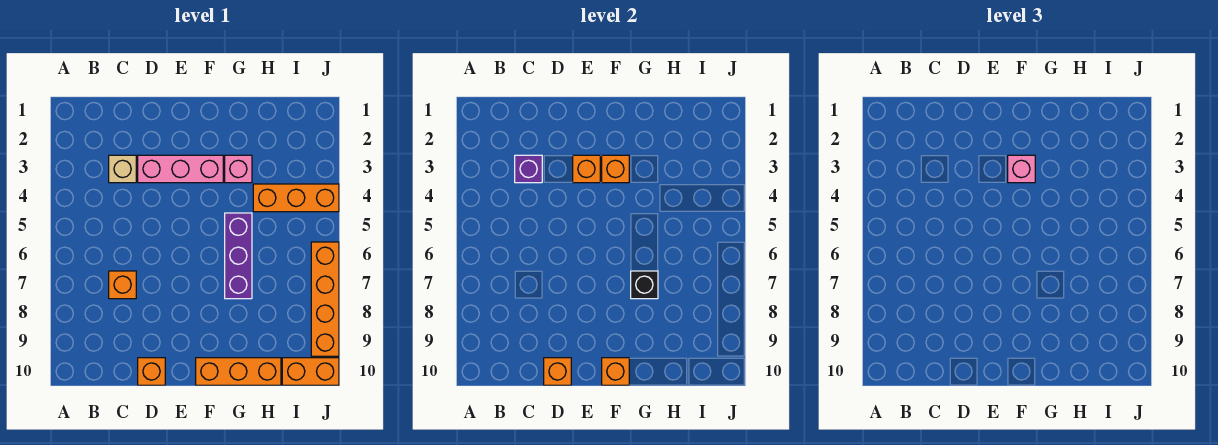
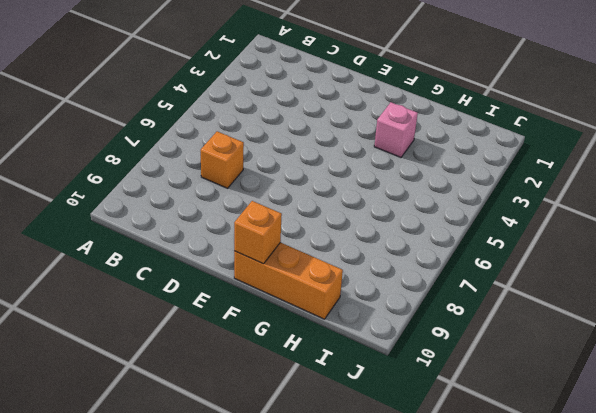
none -> tan brick C3 level 1
none -> pink brick D3:F3 level 1
none -> orange brick D10 level 1

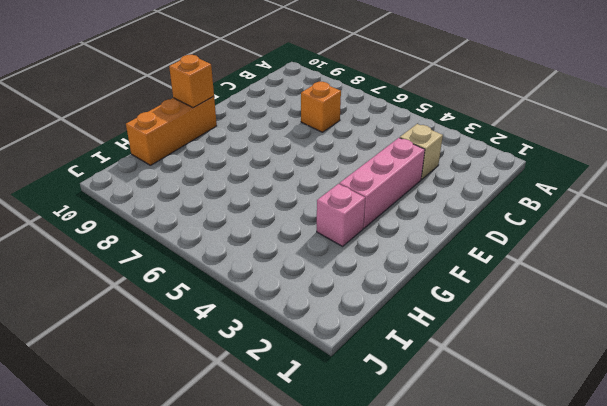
none -> orange brick D10 level 1
none -> purple brick G5:G7 level 1
none -> orange brick H4:J4 level 1

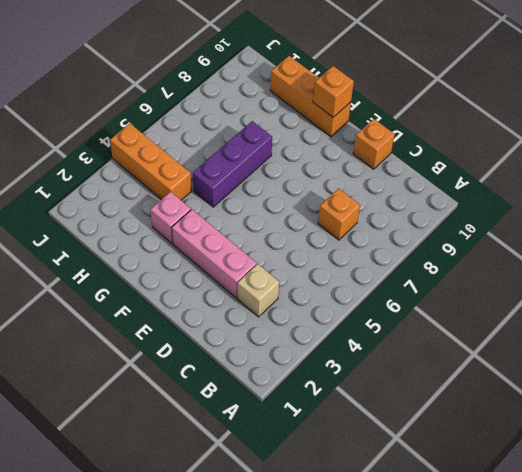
none -> orange brick I10:J10 level 1
none -> orange brick J6:J9 level 1
none -> purple brick C3 level 2

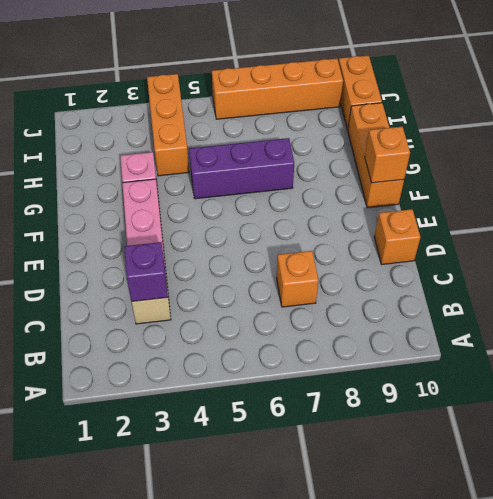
none -> orange brick D10 level 2
none -> orange brick E3 level 2
none -> orange brick F3 level 2

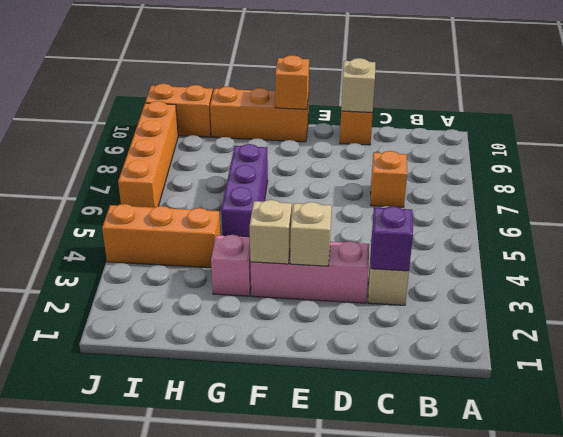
tan brick D10 level 2 -> orange brick D10 level 2
tan brick E3 level 2 -> orange brick E3 level 2
tan brick F3 level 2 -> orange brick F3 level 2
none -> black brick G7 level 2
none -> pink brick F3 level 3

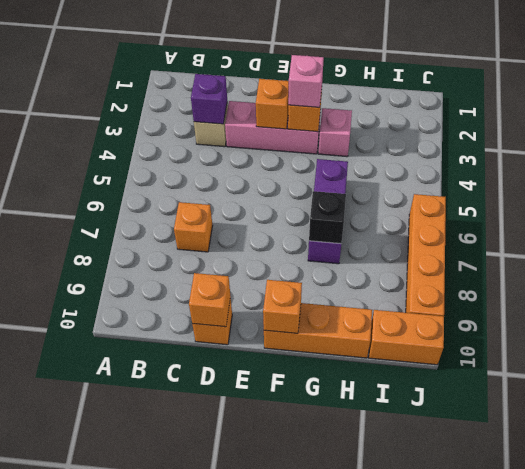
none -> orange brick H4:J4 level 1

